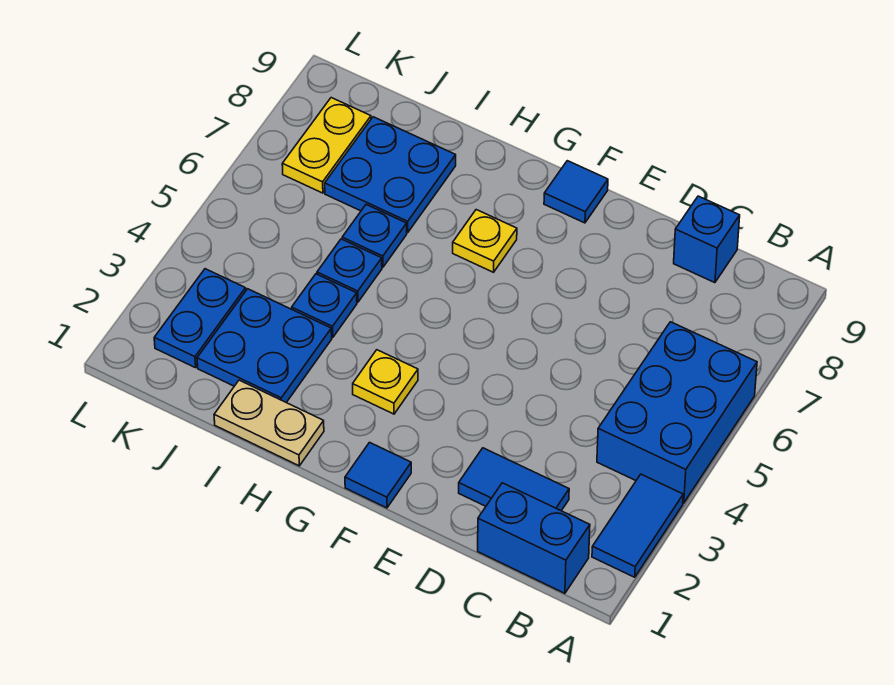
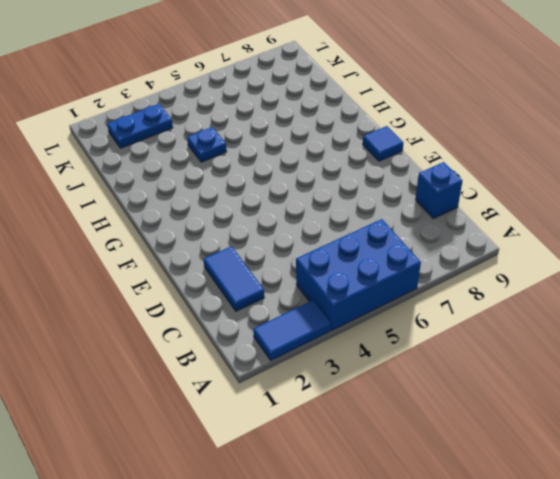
none -> blue brick B1:C1 level 1
none -> blue tile F1 level 1
none -> yellow plate G3 level 1

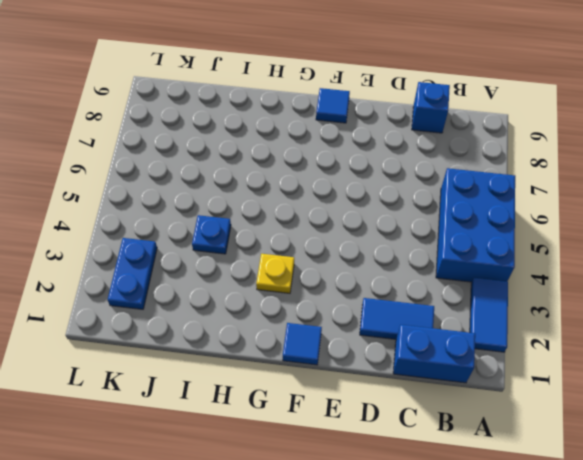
none -> yellow plate G7 level 1
none -> tan plate H1:I1 level 1
none -> blue plate I2:J3 level 1

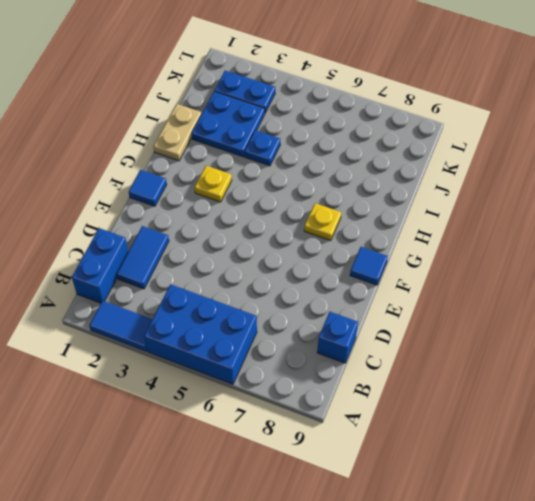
none -> blue plate I5 level 1
none -> blue plate I6 level 1
none -> blue plate I7:J8 level 1

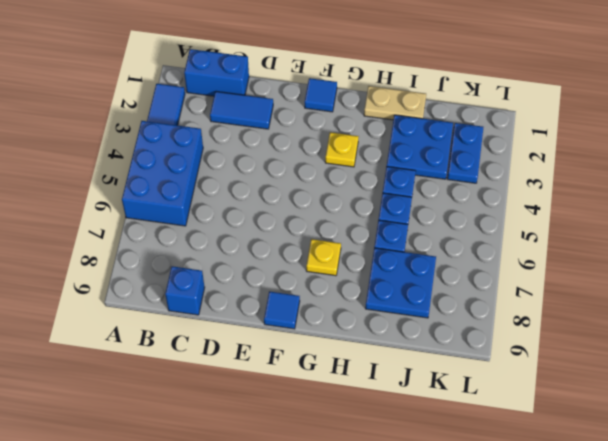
none -> yellow plate K7:K8 level 1

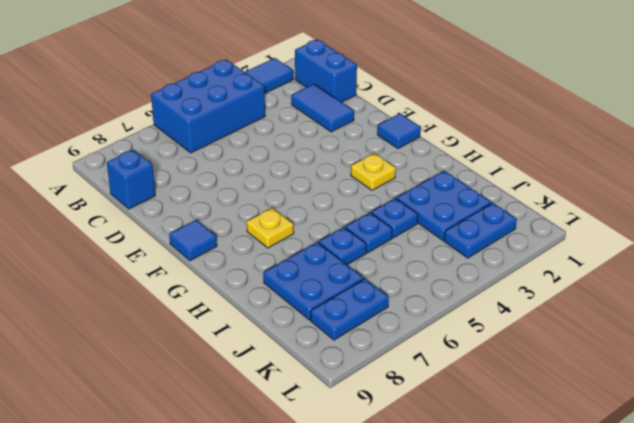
blue plate K7:K8 level 1 -> yellow plate K7:K8 level 1
none -> tan plate H1:I1 level 1

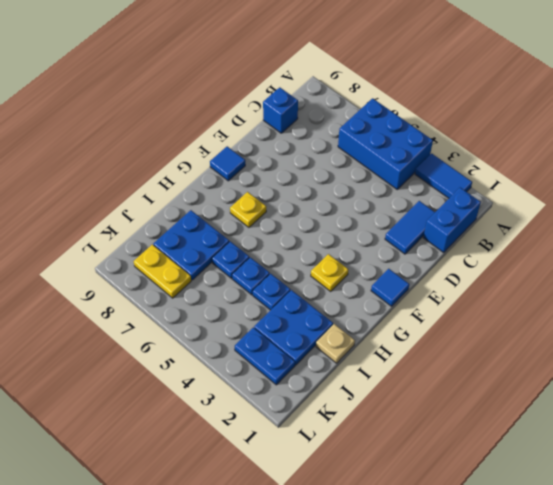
tan plate I1 level 1 -> tan plate H1:I1 level 1

